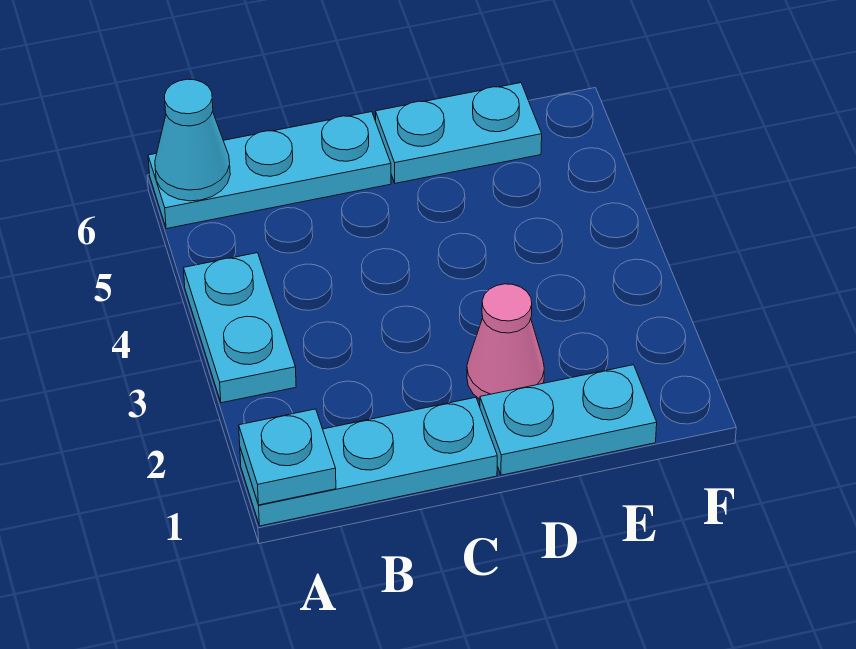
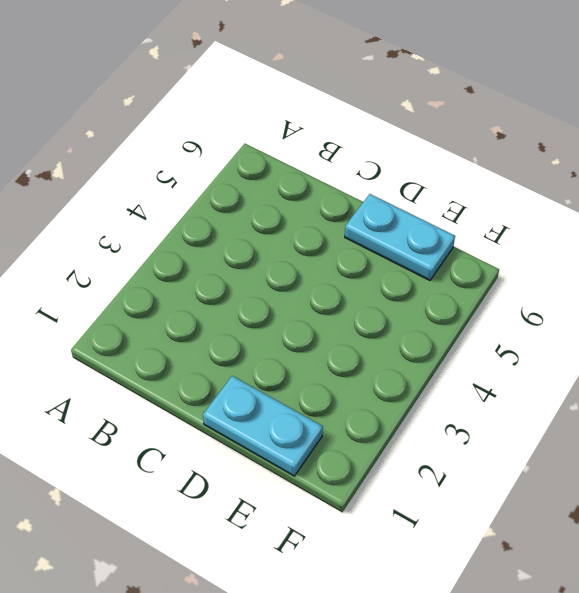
none -> cyan plate A1:C1 level 1
none -> cyan plate A3:A4 level 1

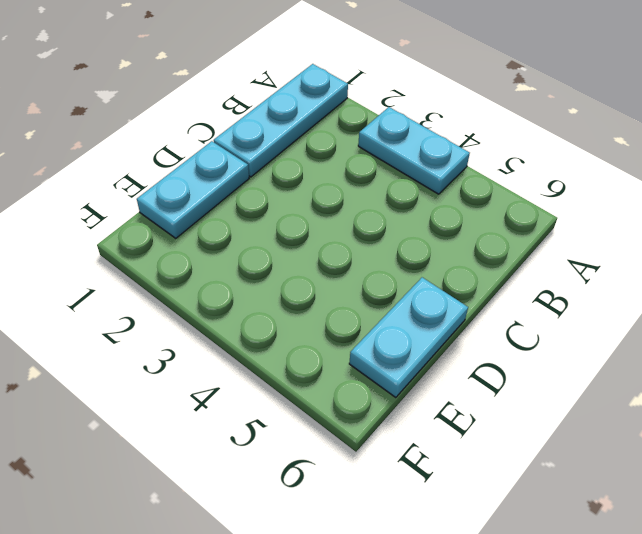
none -> cyan plate A6:C6 level 1
none -> pink cone D2 level 1

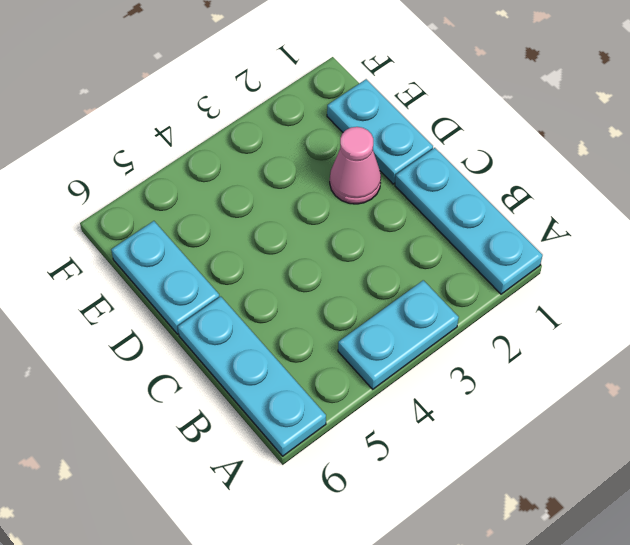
none -> cyan plate A1 level 2
none -> cyan cone A6 level 2

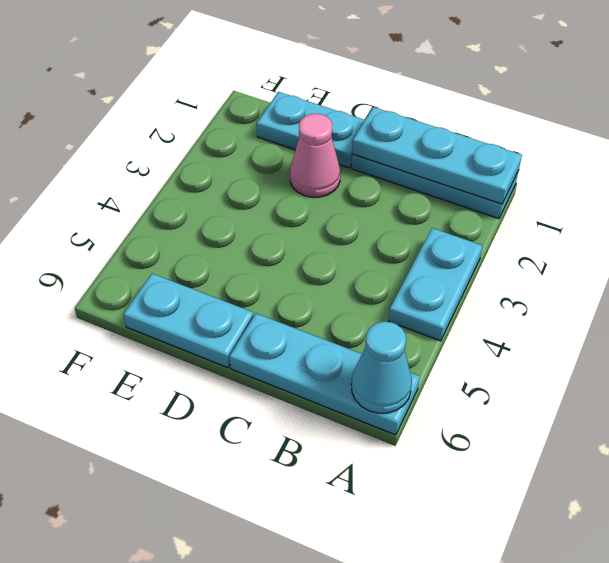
cyan plate A1:C1 level 2 -> cyan plate A1 level 2

